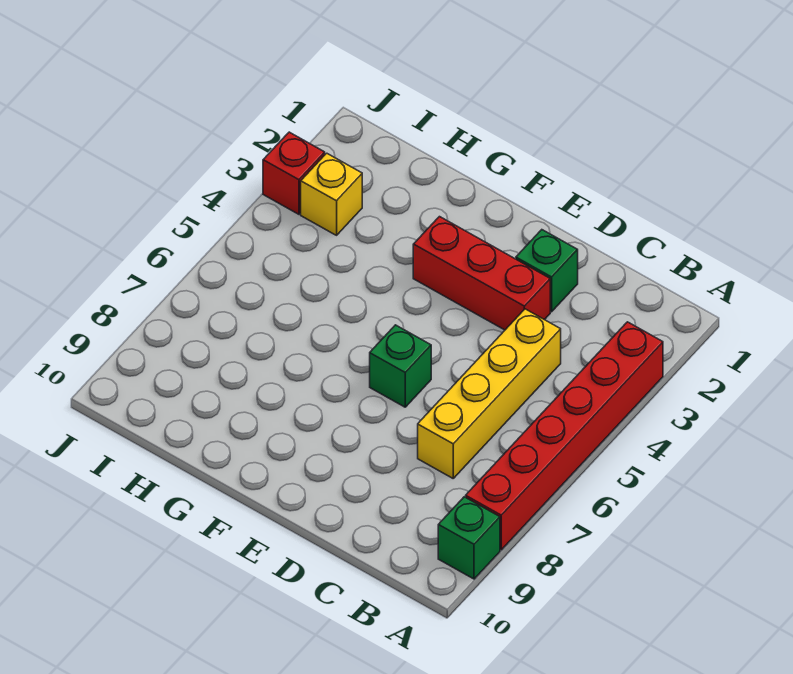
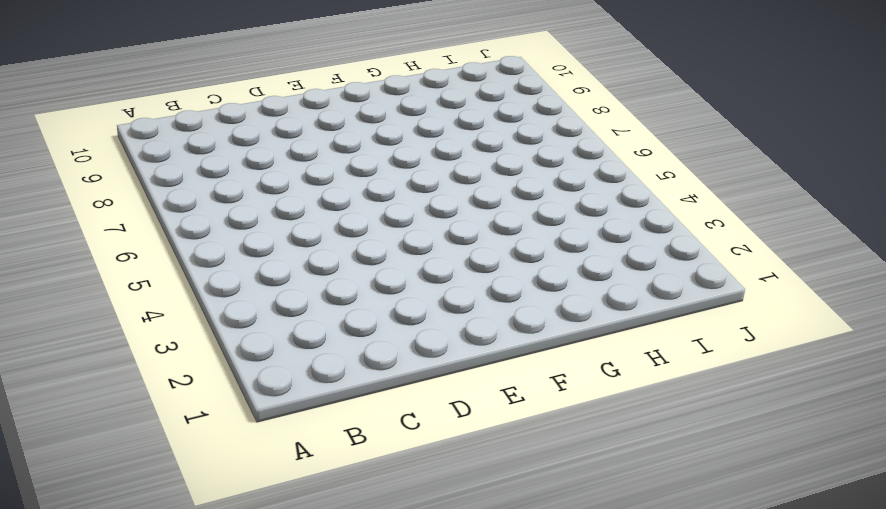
none -> red brick A3:A8 level 1
none -> green brick A9 level 1

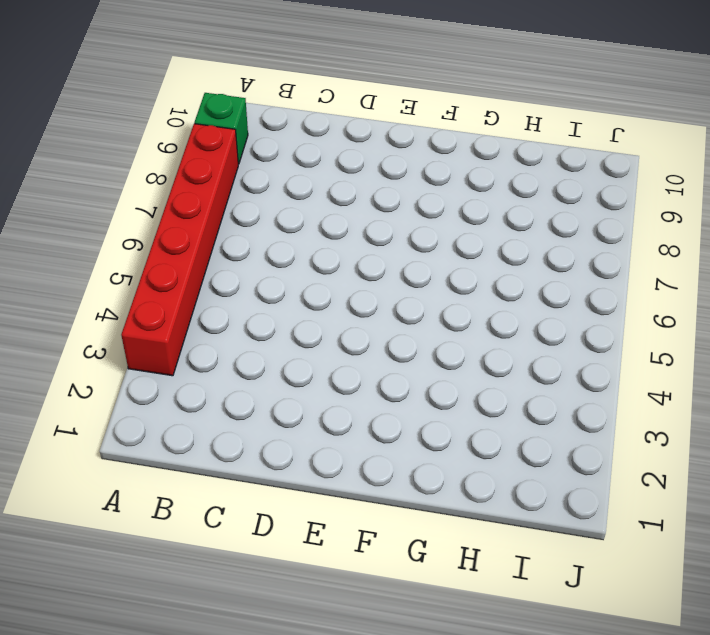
none -> yellow brick C4:C7 level 1
none -> green brick D2 level 1

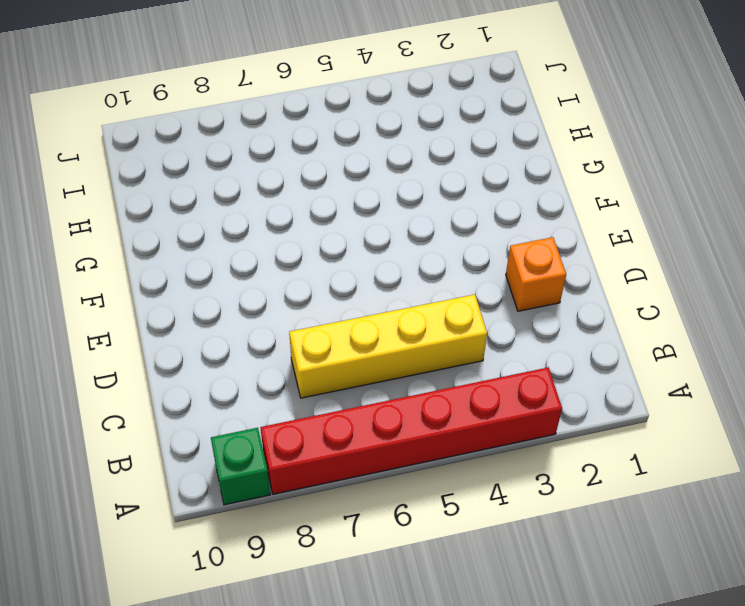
orange brick D2 level 1 -> green brick D2 level 1
none -> red brick D3:F3 level 1
none -> green brick E6 level 1

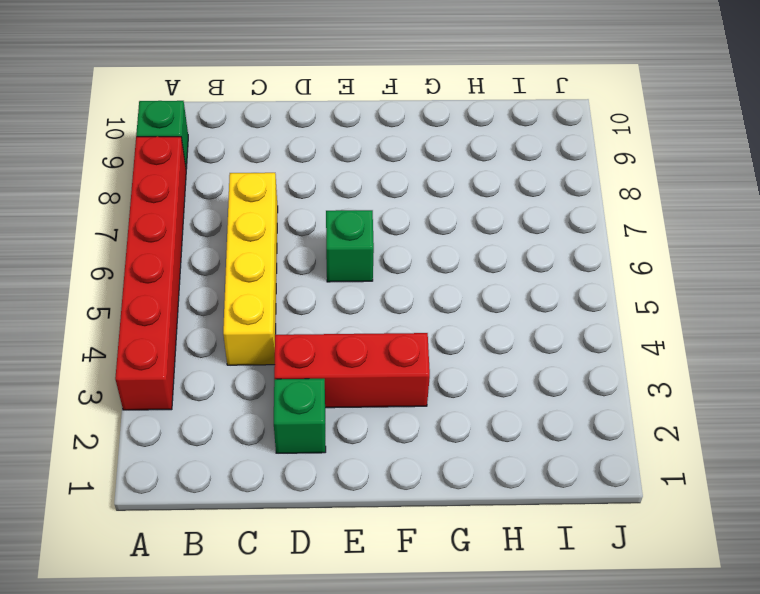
none -> yellow brick I3 level 1
none -> red brick J3 level 1

